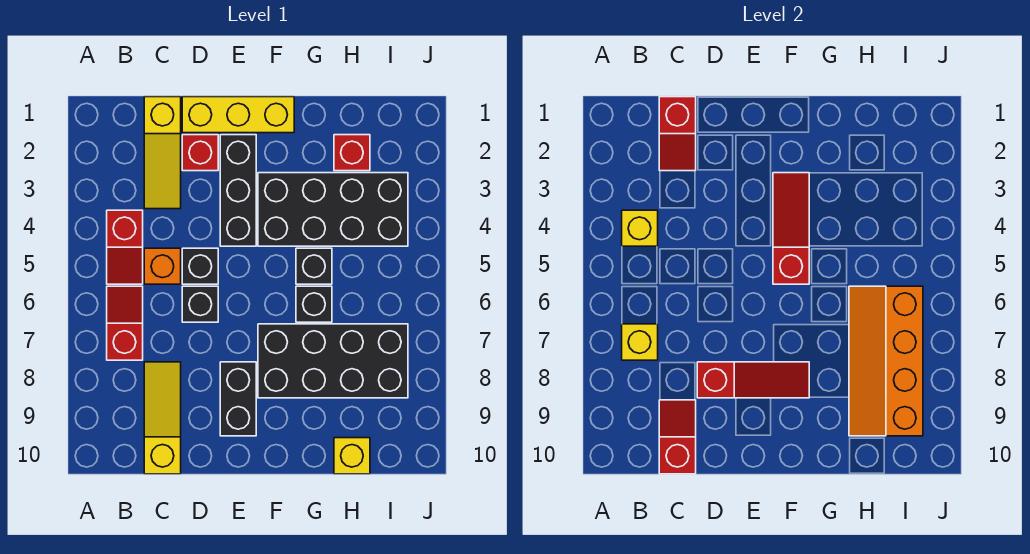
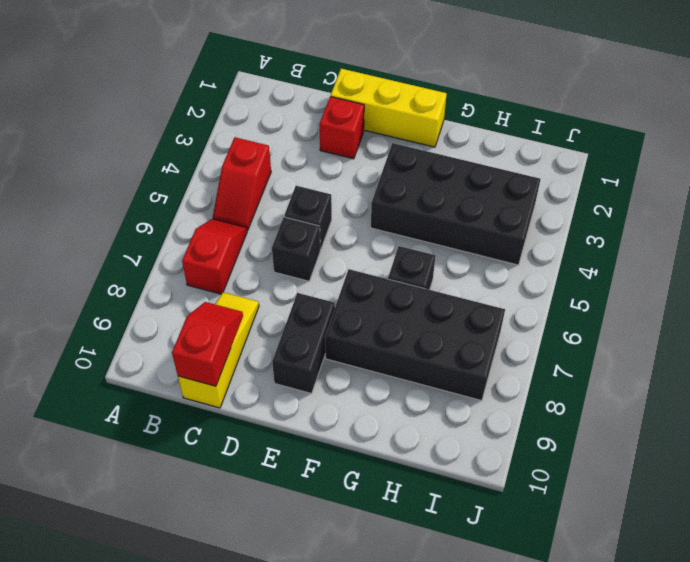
none -> yellow slope C1:C3 level 1 top 1
none -> orange brick C5 level 1
none -> black brick E2:E4 level 1

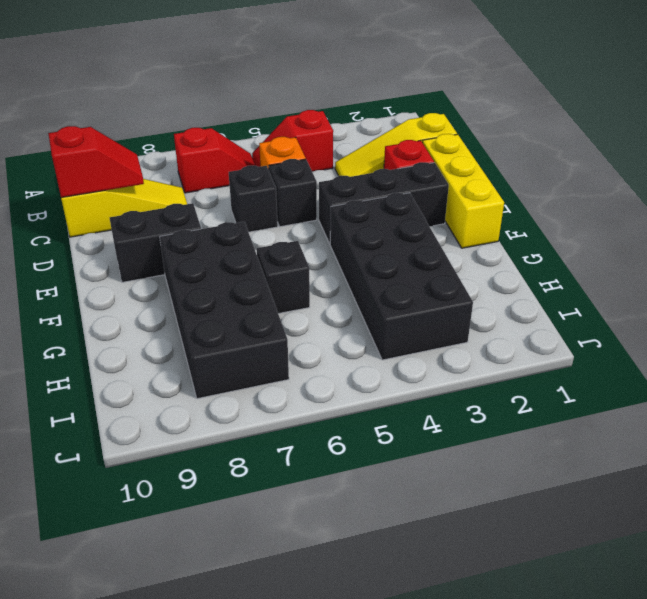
none -> black brick G5 level 1
none -> red brick H2 level 1
none -> yellow brick H10 level 1

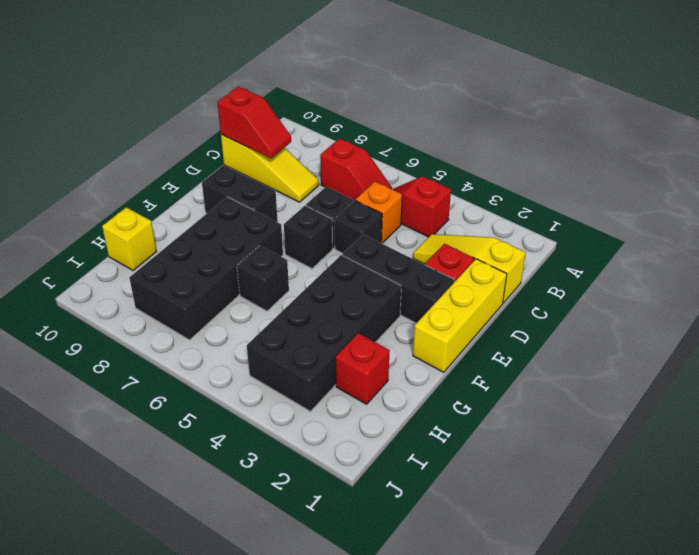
black brick E6 level 1 -> black brick G5 level 1
none -> yellow brick B4 level 2
none -> yellow brick B7 level 2
none -> red slope C1:C2 level 2 top 1

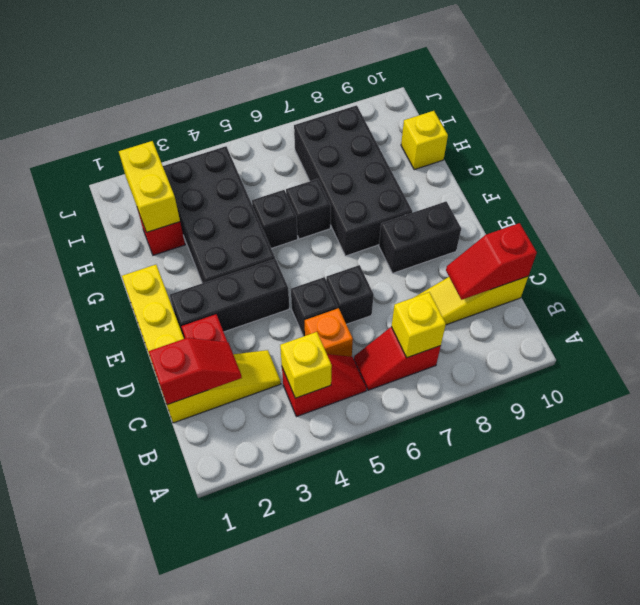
yellow brick H2:I2 level 2 -> none
none -> red slope D8:F8 level 2 top D
none -> red slope F3:F5 level 2 top 5
none -> orange slope H6:I9 level 2 top I

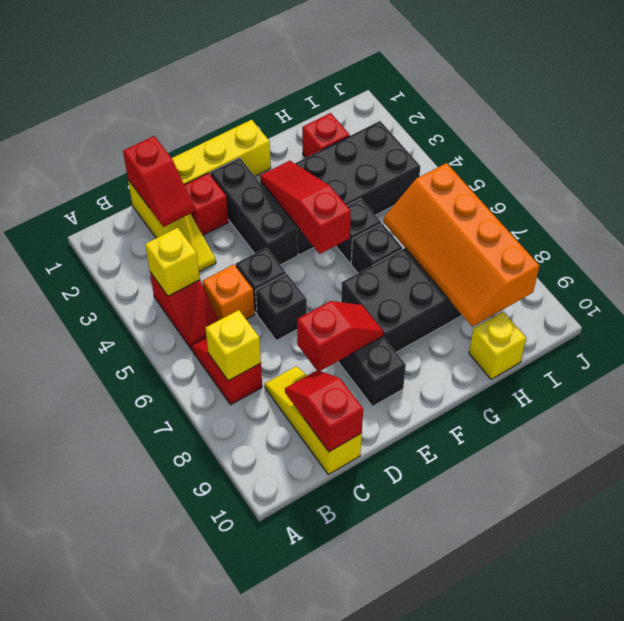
red slope D8:E8 level 2 top D -> red slope D8:F8 level 2 top D

